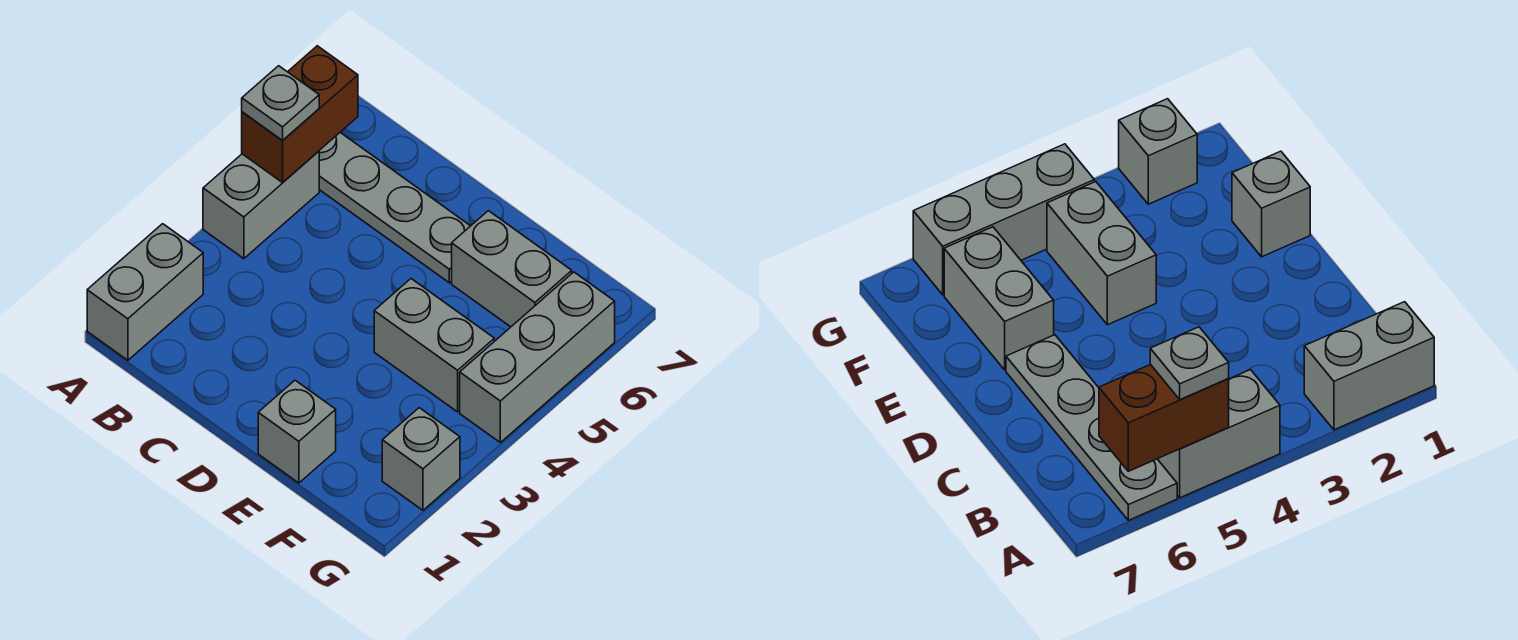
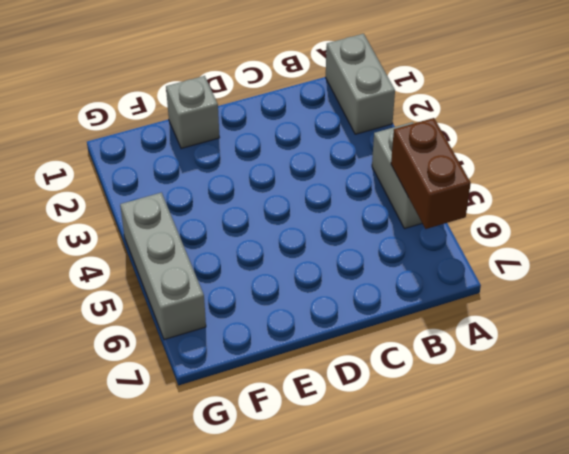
none -> grey plate A6:D6 level 1
none -> grey brick E4:F4 level 1

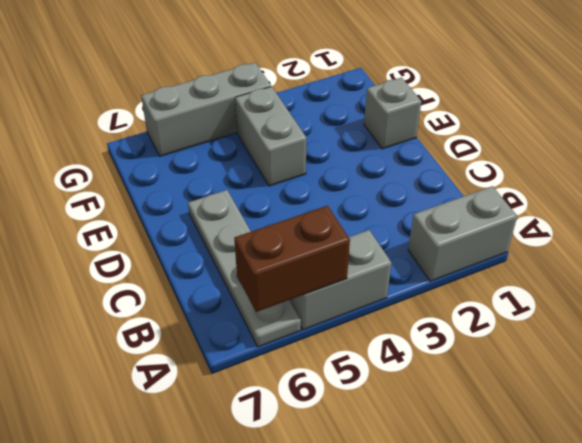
none -> grey brick E6:F6 level 1
none -> grey brick G2 level 1

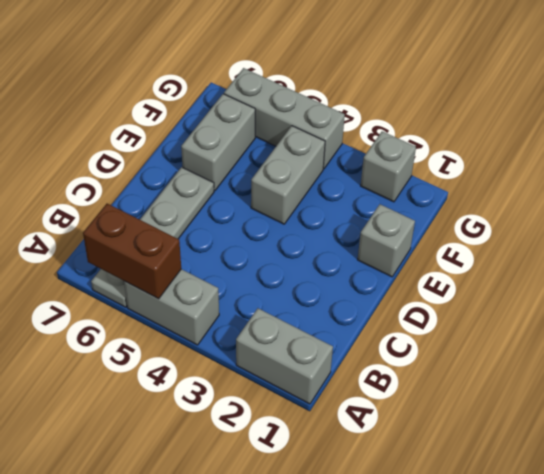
none -> grey plate A5 level 3

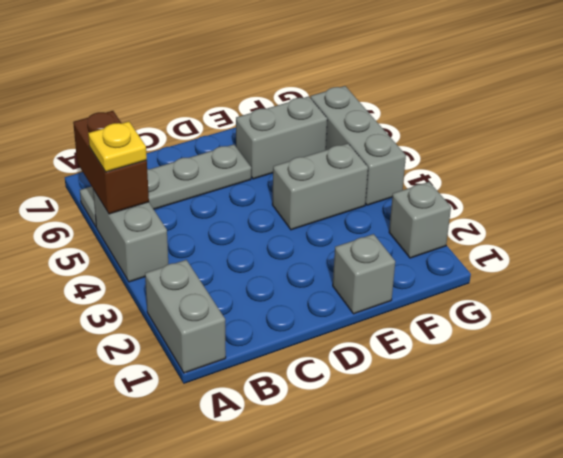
yellow plate A5 level 3 -> grey plate A5 level 3

